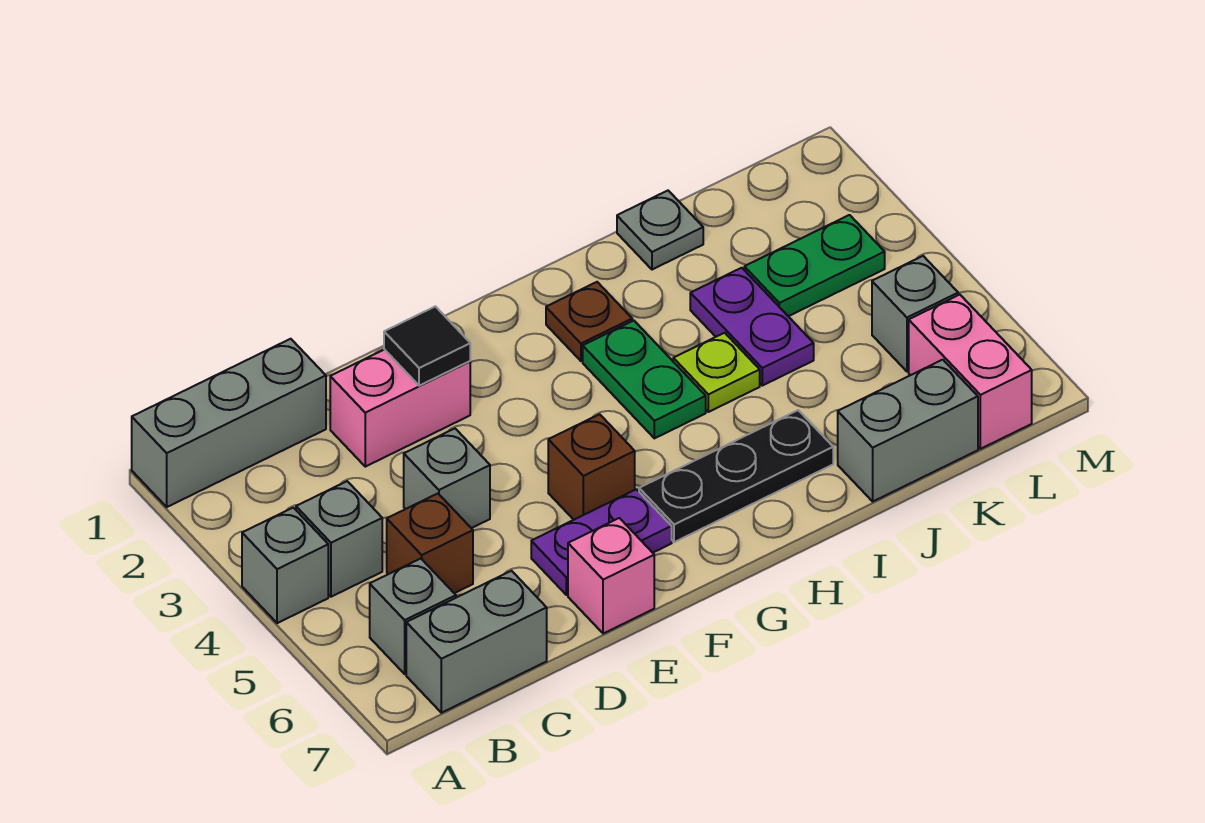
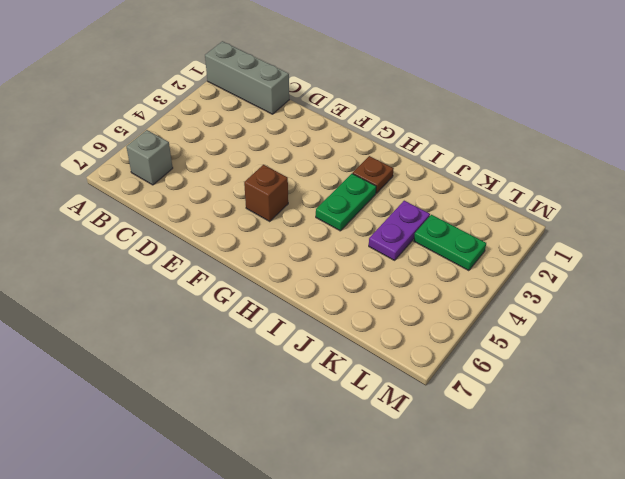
none -> grey brick A4 level 1
none -> grey brick B4 level 1
none -> grey brick B7:C7 level 1

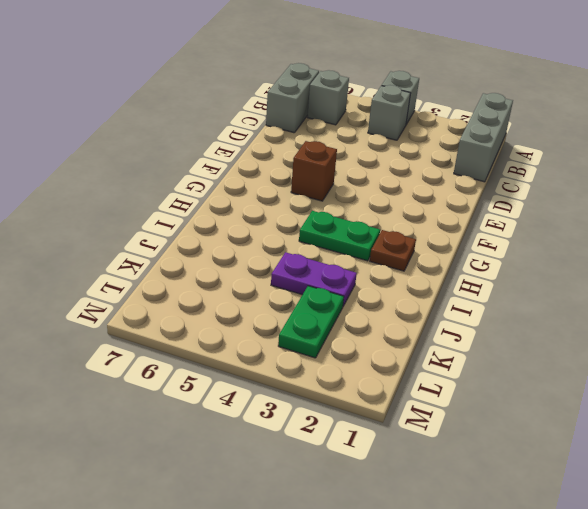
none -> brown brick C5 level 1
none -> pink brick D2:E2 level 1
none -> grey brick D4 level 1

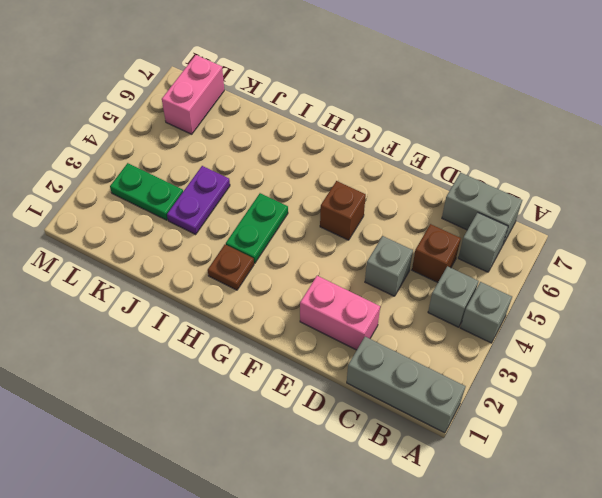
none -> purple plate E6:F6 level 1
none -> pink brick E7 level 1
none -> black plate G6:I6 level 1

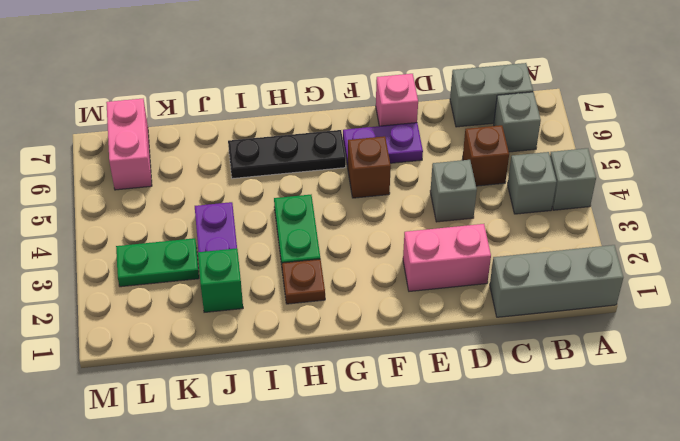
green brick J2 level 1 -> none
none -> lime plate I4 level 1
none -> grey plate J1 level 1
none -> grey brick J7:K7 level 1

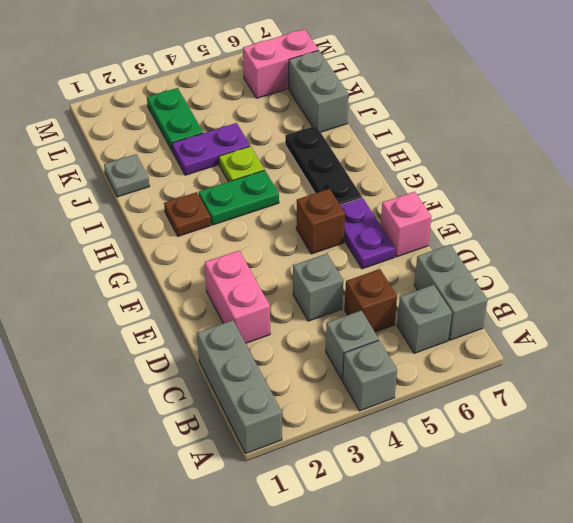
none -> grey brick L5 level 1
none -> black tile E2 level 2

